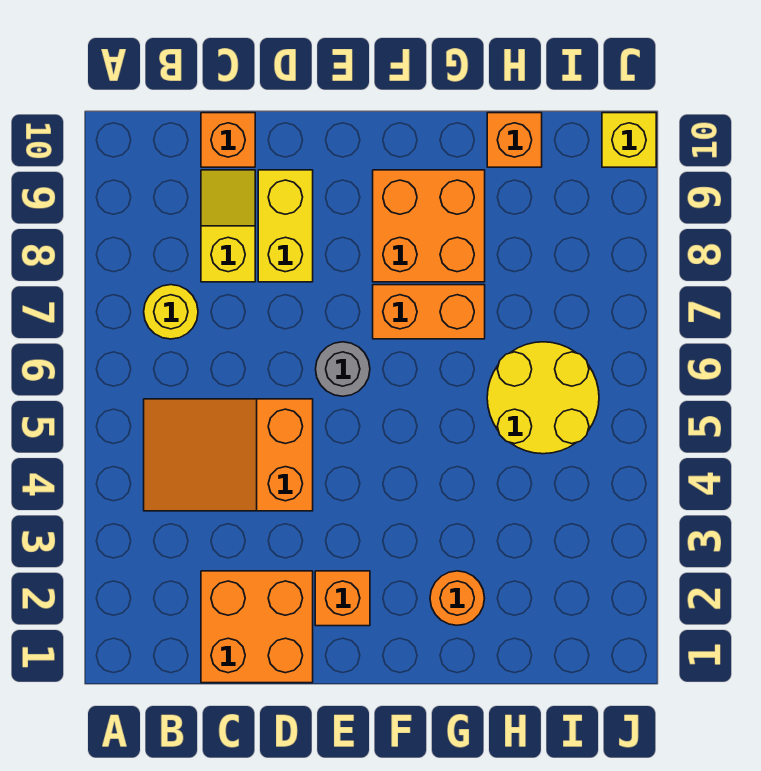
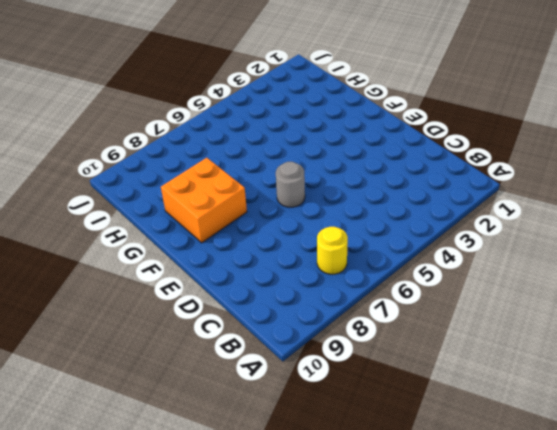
none -> orange slope B4:D5 level 1 top D
none -> orange brick C1:D2 level 1
none -> yellow slope C8:C9 level 1 top 8

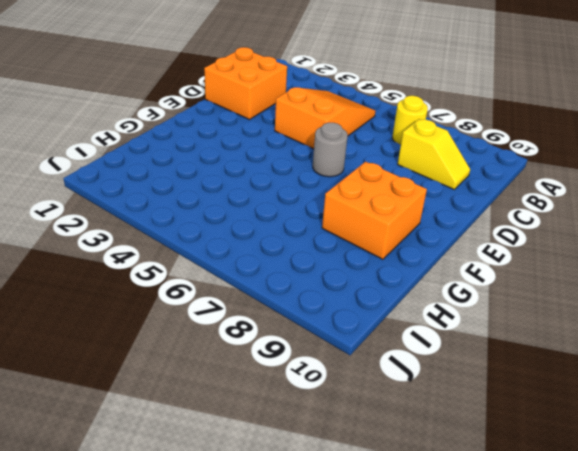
none -> orange brick C10 level 1
none -> yellow brick D8:D9 level 1
none -> orange brick E2 level 1

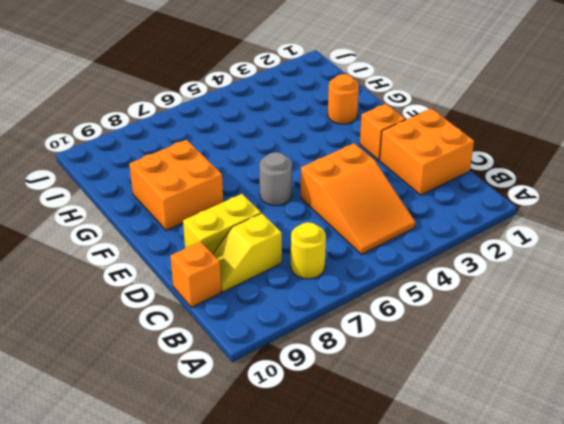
none -> orange brick F7:G7 level 1
none -> yellow round brick H5:I6 level 1
none -> orange brick H10 level 1

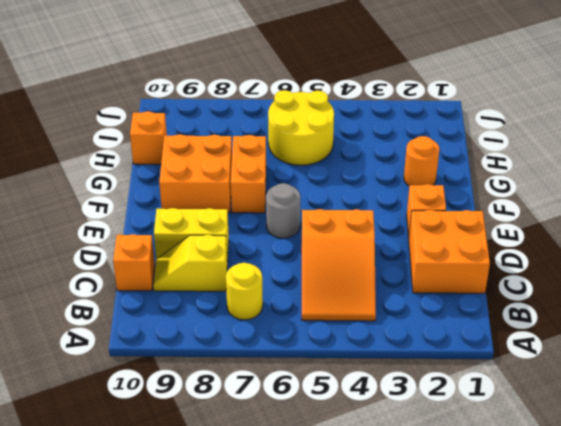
none -> yellow brick J10 level 1

